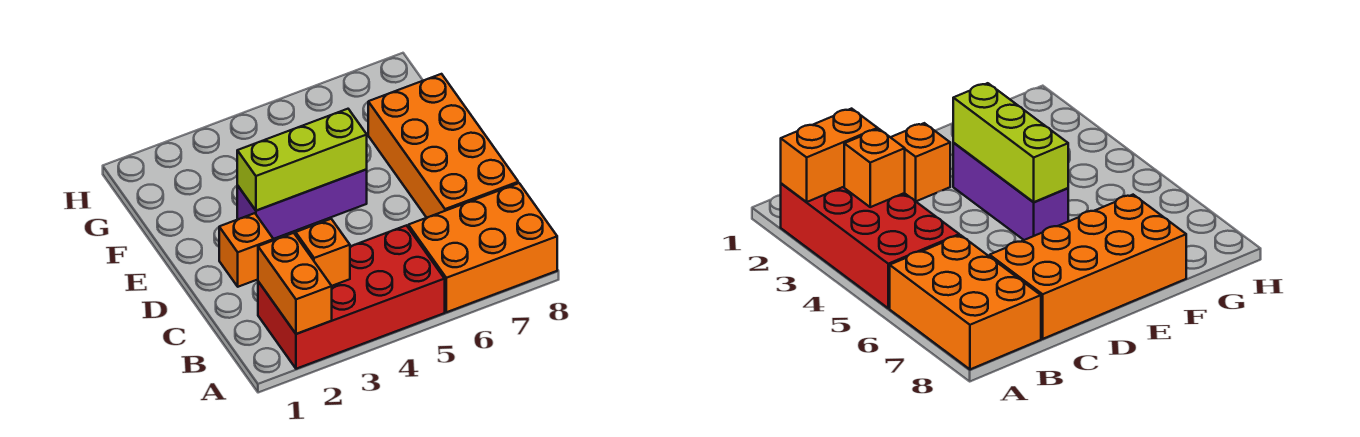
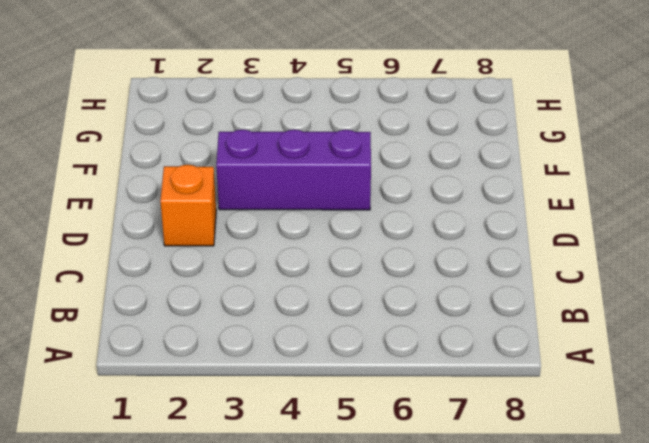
none -> red brick A2:B5 level 1
none -> orange brick A6:B8 level 1

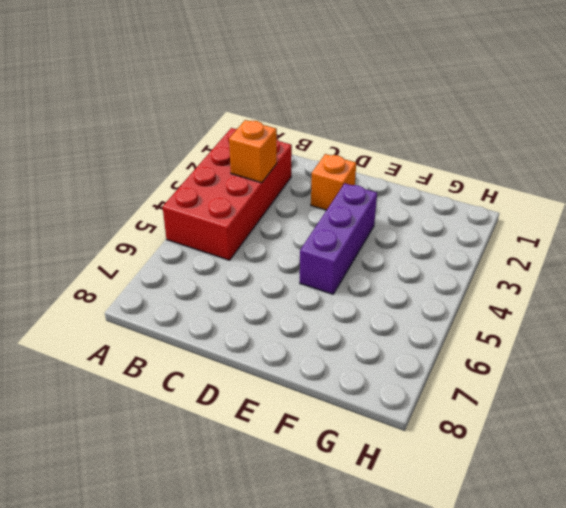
none -> orange brick A6:B8 level 1
none -> orange brick C7:F8 level 1

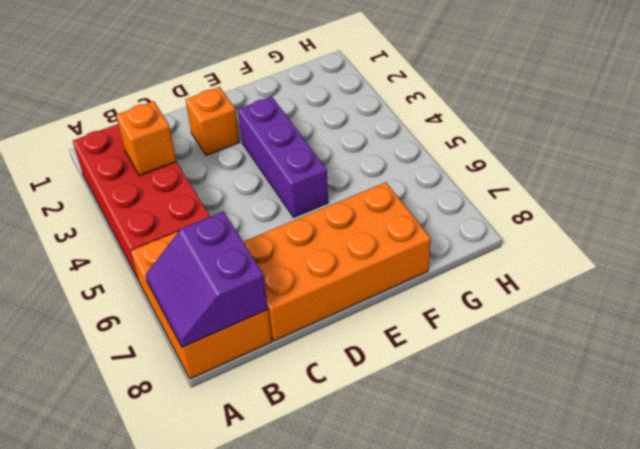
purple slope A7:B8 level 2 top B -> none
none -> orange brick A2:B2 level 2
none -> lime brick E3:E5 level 2

